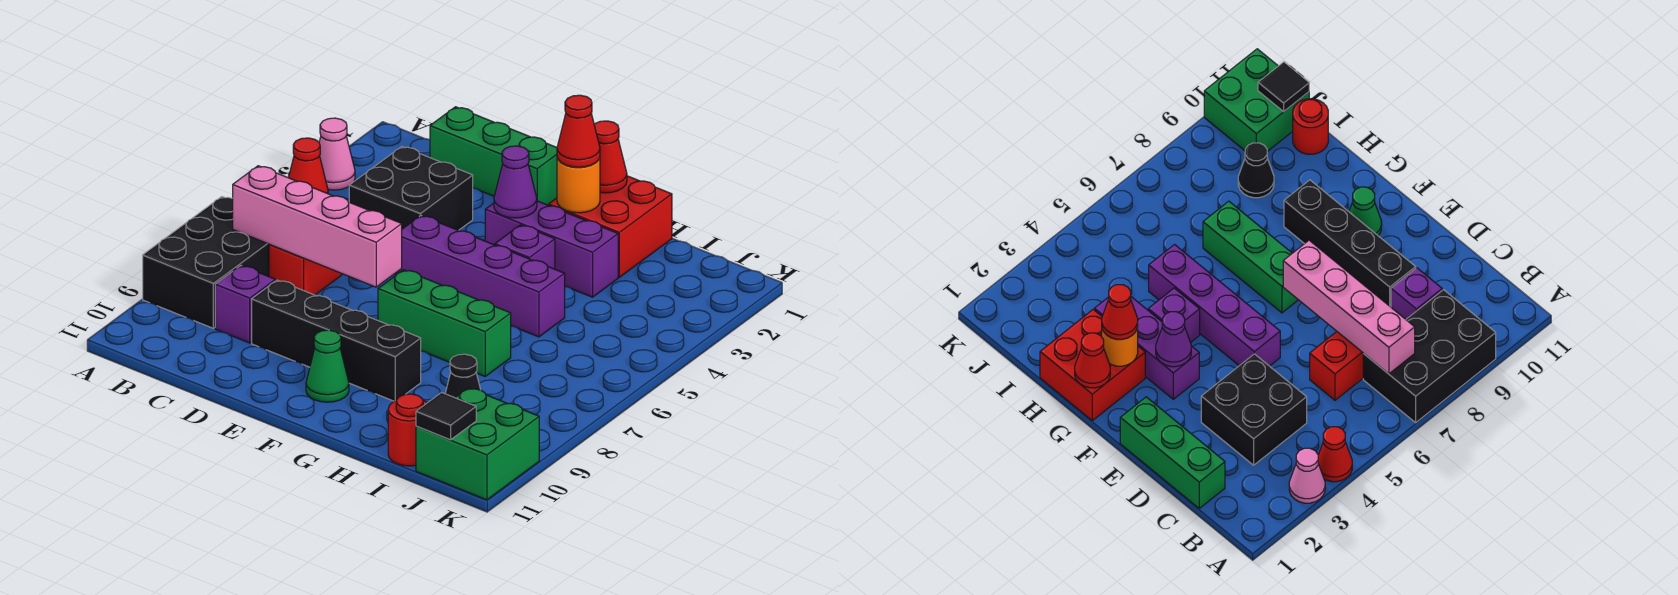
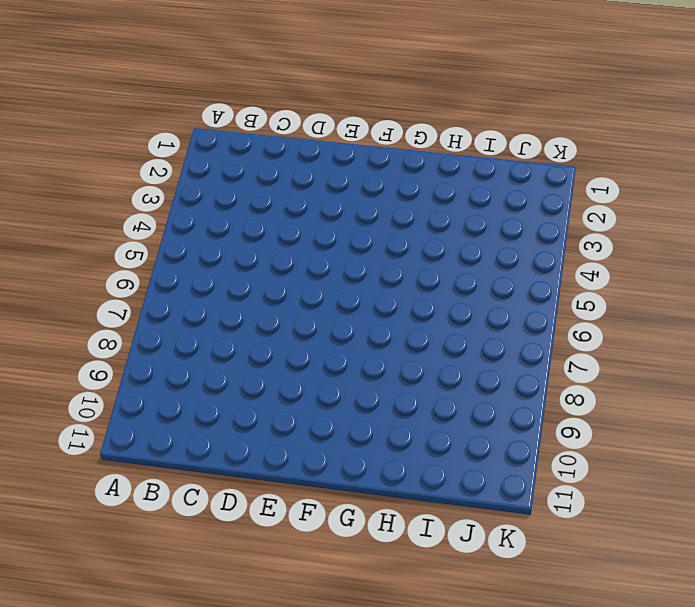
none -> pink cone A3 level 1
none -> red cone A4 level 1
none -> black brick A7:B9 level 1

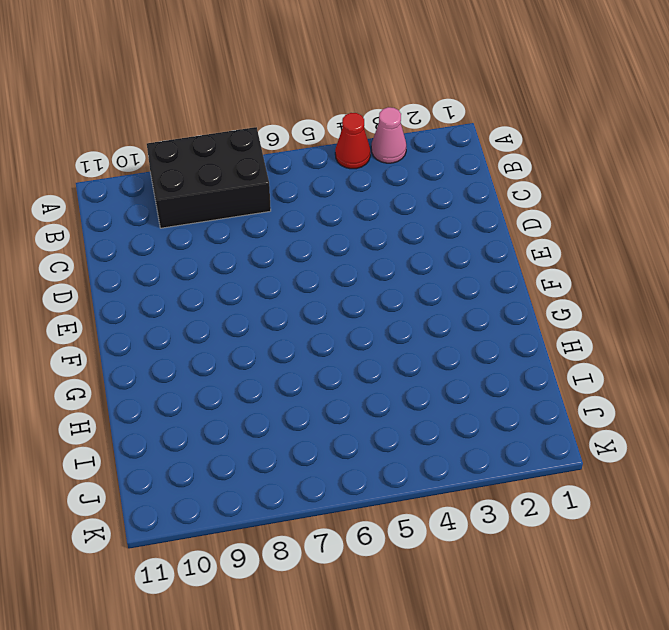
none -> green brick C1:E1 level 1
none -> black brick C3:D4 level 1
none -> red brick C6:C7 level 1

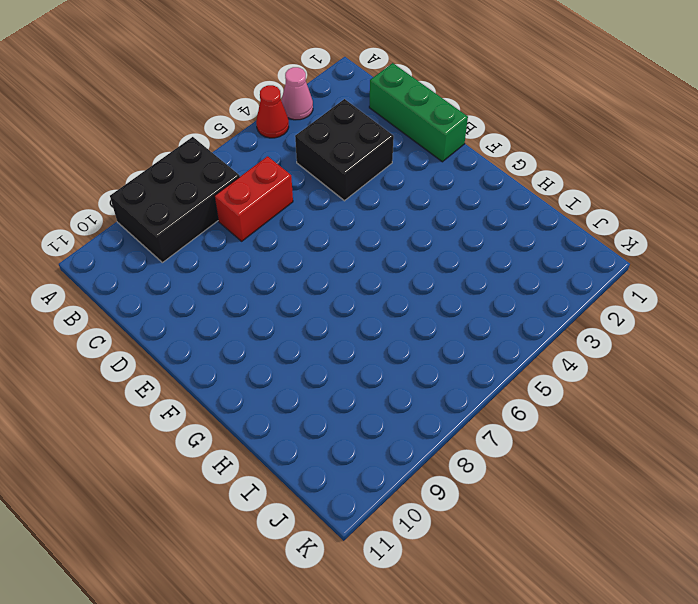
none -> purple brick C9 level 1
none -> black brick D9:G9 level 1
none -> purple brick E5:H5 level 1

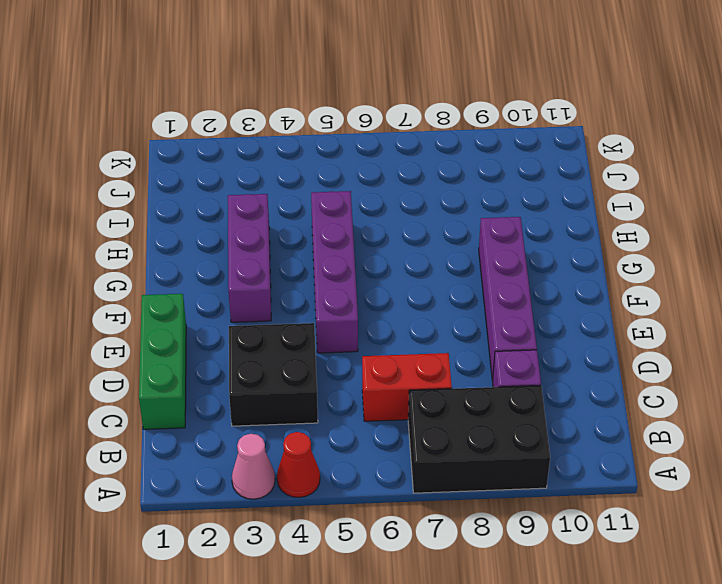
purple brick D9:G9 level 1 -> black brick D9:G9 level 1
none -> green brick F7:H7 level 1
none -> green cone F10 level 1
none -> red brick G1:H2 level 1

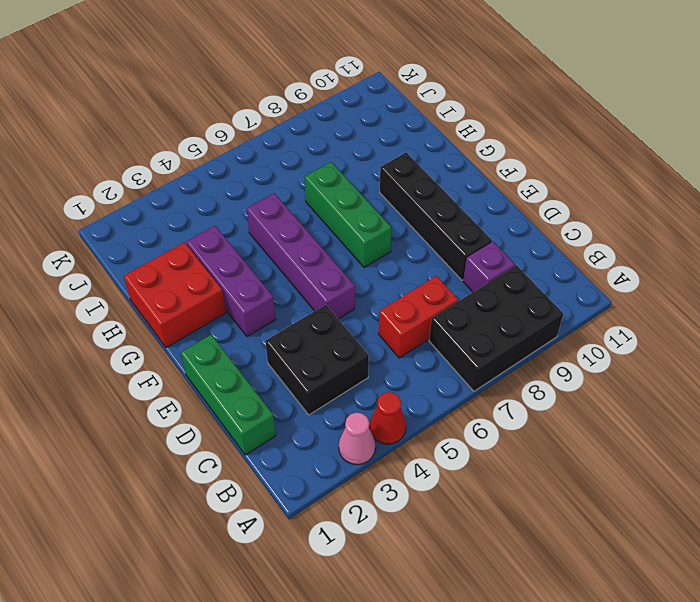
none -> green cone F10 level 1
none -> purple brick G4 level 1
none -> black cone I9 level 1

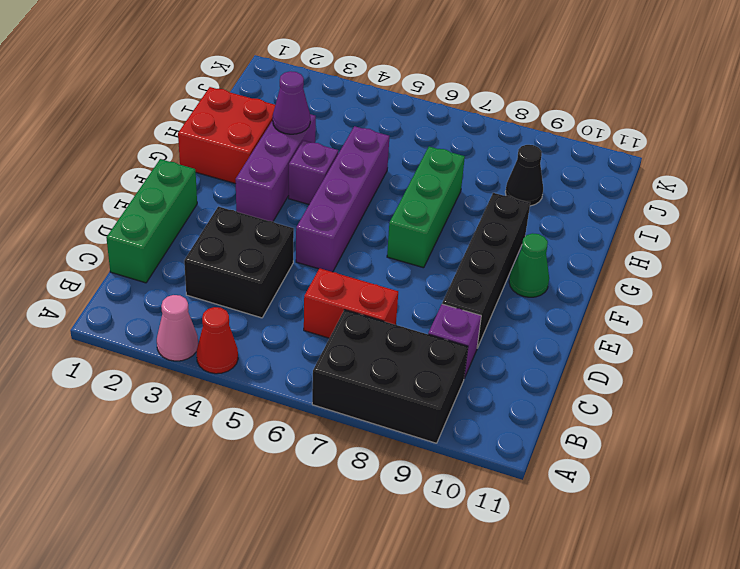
purple cone H3 level 2 -> purple cone F3 level 2
none -> red round brick I11 level 1
none -> green brick J10:K11 level 1
none -> pink brick B7:E7 level 2

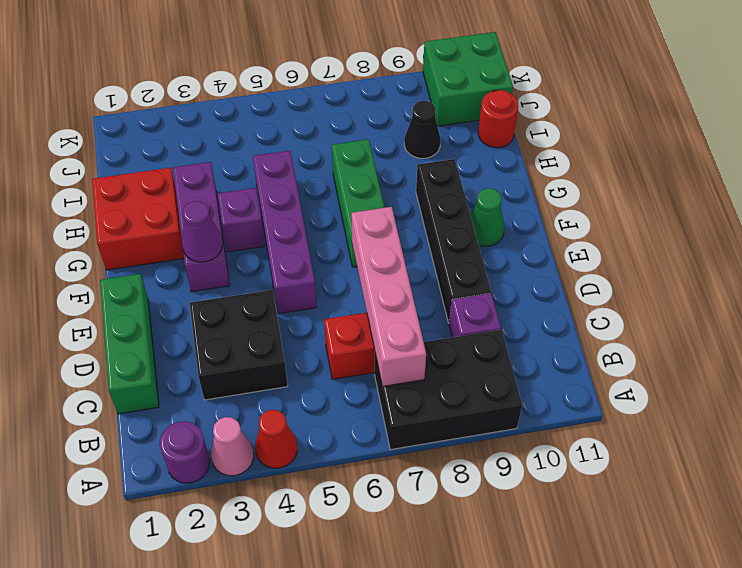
purple round brick A2 level 1 -> none
none -> red cone G1 level 2
none -> orange round brick G2 level 2
none -> black tile J11 level 2

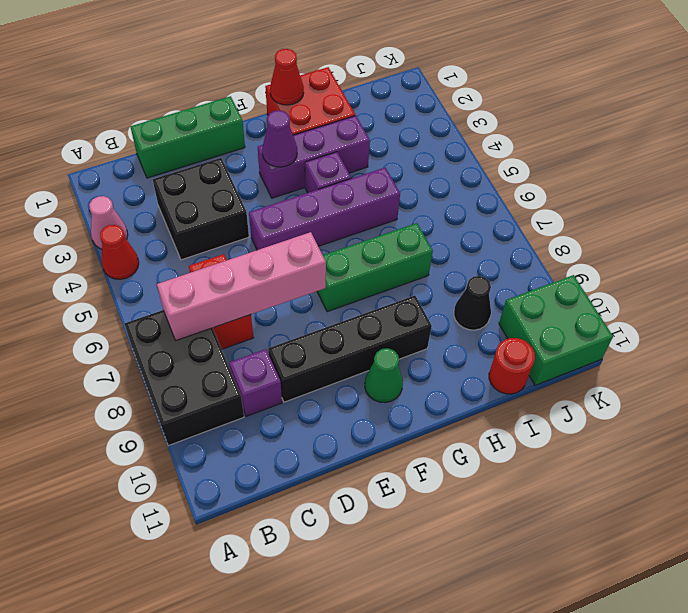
none -> orange round brick G2 level 2
none -> black tile J11 level 2
none -> red cone G2 level 3

